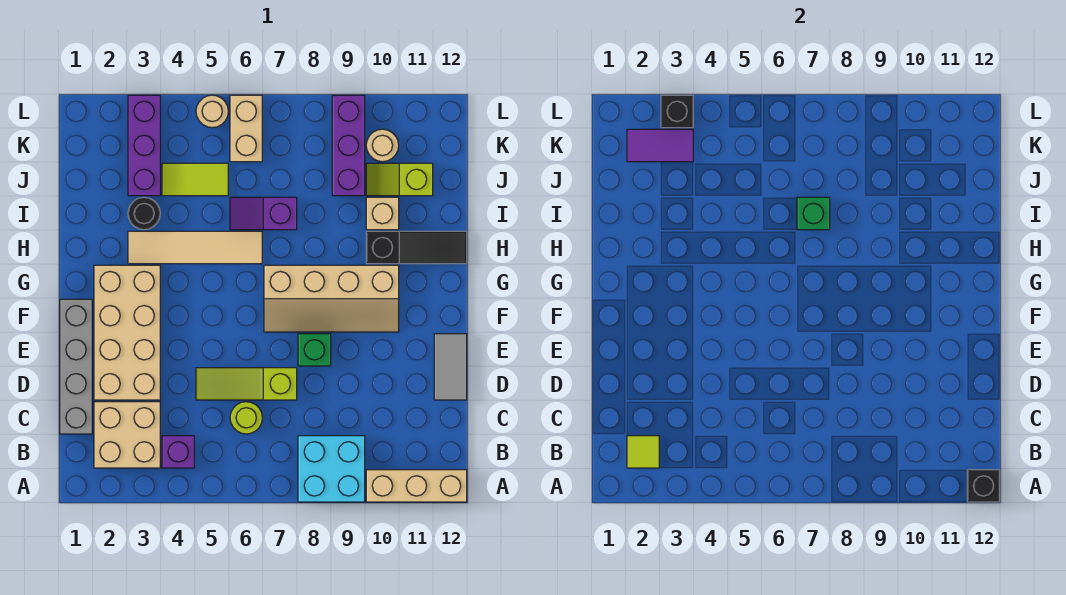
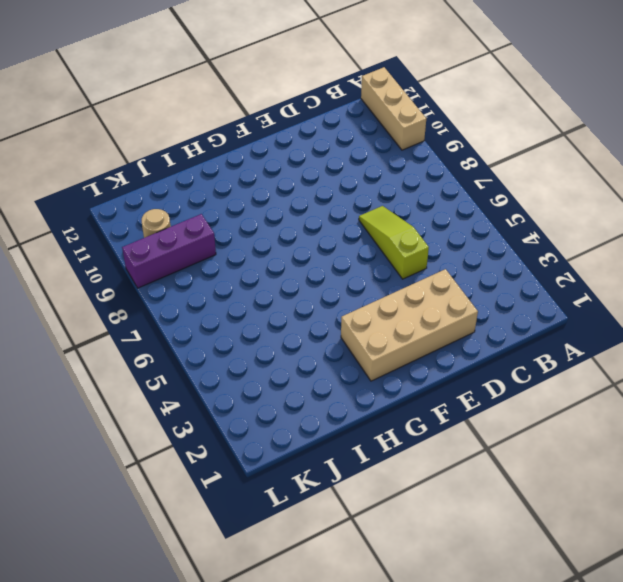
lime slope D5:D7 level 1 top 5 -> lime slope D5:D7 level 1 top 7
none -> cyan brick A8:B9 level 1
none -> tan brick B2:C3 level 1
none -> purple brick B4 level 1

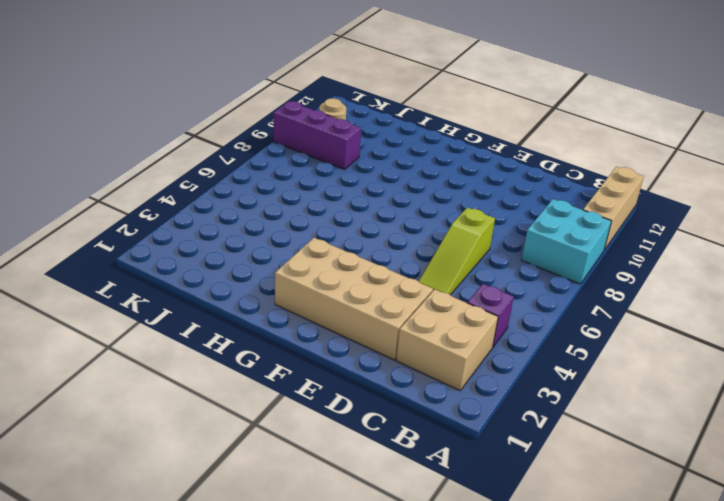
none -> grey brick C1:F1 level 1
none -> lime round brick C6 level 1
none -> grey tile D12:E12 level 1

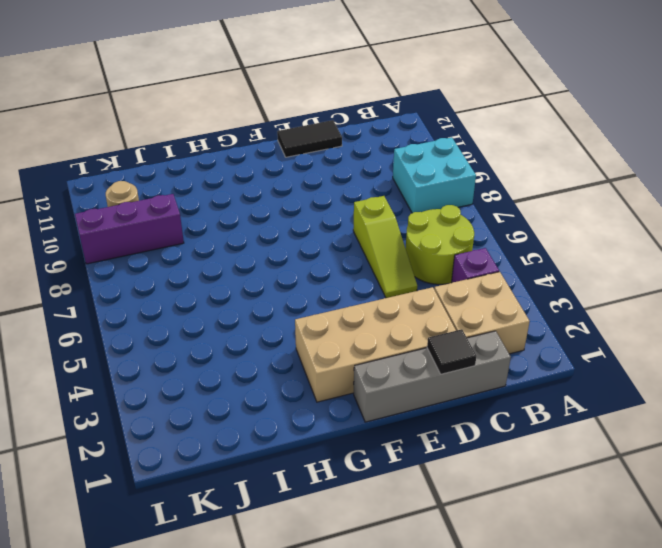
lime round brick B5:C6 level 1 -> lime round brick C6 level 1
black tile D1 level 2 -> none
black tile D12:E12 level 1 -> grey tile D12:E12 level 1
none -> tan brick A10:A12 level 1
none -> green brick E8 level 1
none -> tan slope F7:G10 level 1 top G

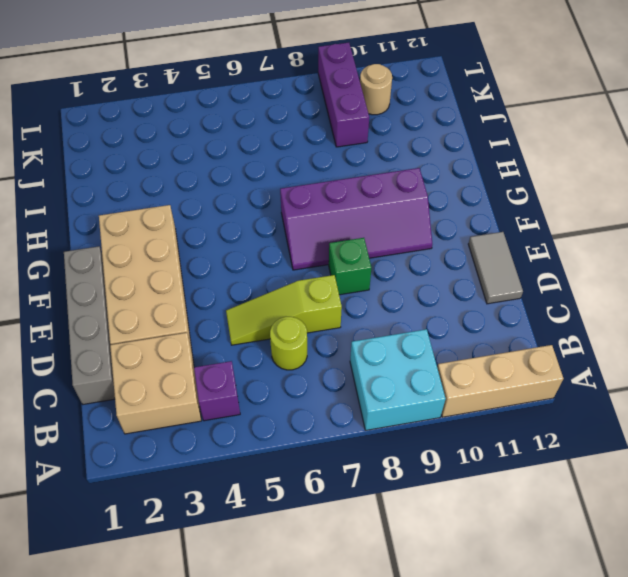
purple slope F7:G10 level 1 top G -> tan slope F7:G10 level 1 top G
none -> tan tile H3:H6 level 1
none -> black slope H10:H12 level 1 top 10
none -> black round brick I3 level 1

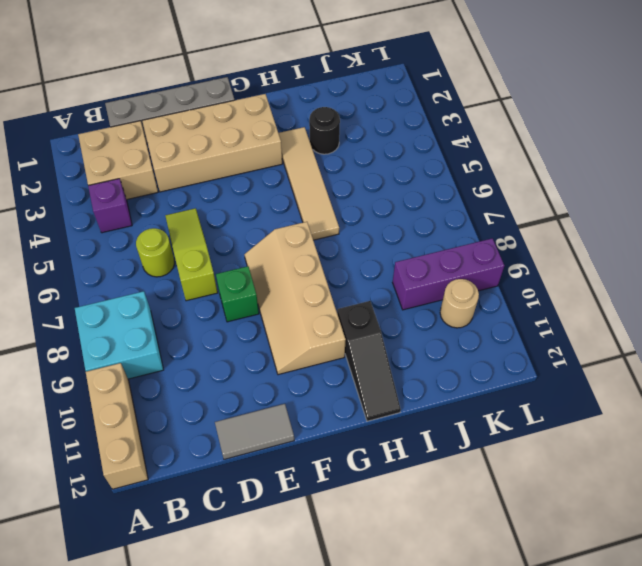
none -> purple slope I6:I7 level 1 top 7
none -> tan brick I10 level 1
none -> purple brick J3:L3 level 1

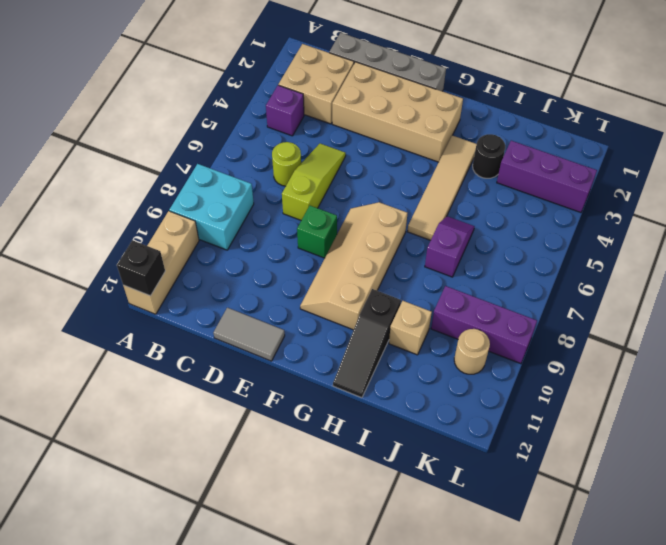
none -> lime tile J4:J5 level 1
none -> lime slope J10:J11 level 1 top 11
none -> tan brick K6:L6 level 1

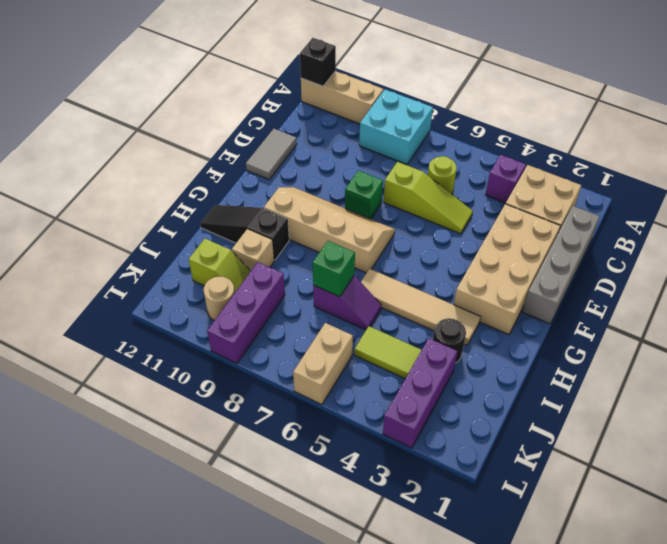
none -> tan round brick L5 level 1
none -> lime tile B2 level 2
none -> purple tile K2:K3 level 2

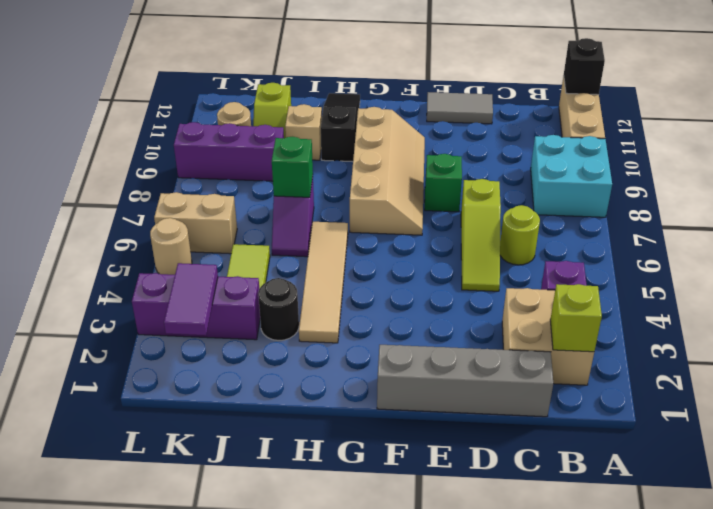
lime brick B2 level 2 -> lime tile B2 level 2
none -> tan brick D2:G3 level 1
none -> black brick L3 level 2

